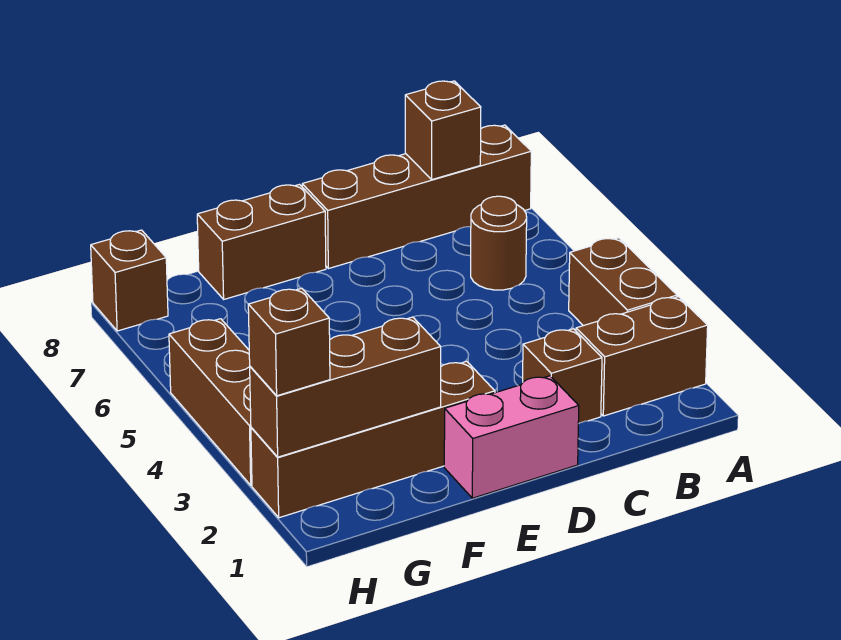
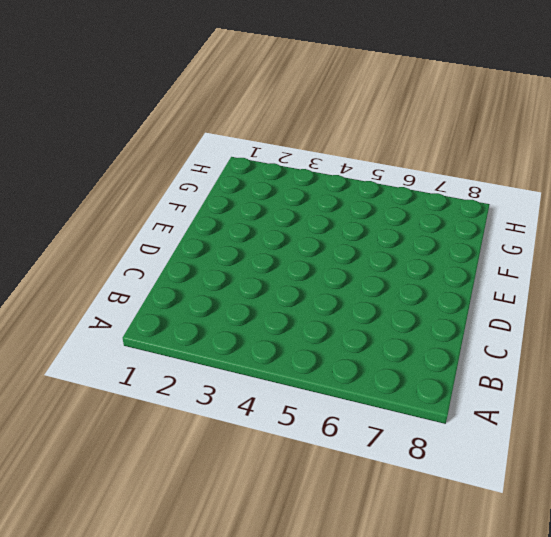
none -> brown brick A2:B2 level 1
none -> brown brick A3:A4 level 1
none -> brown brick A8:D8 level 1

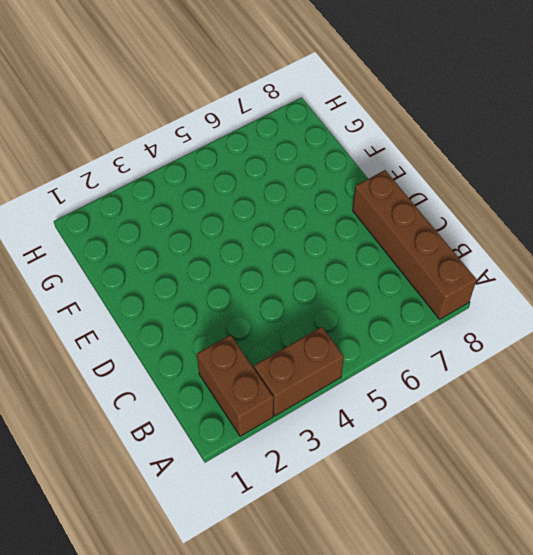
none -> brown round brick B6 level 1
none -> brown brick C2 level 1
none -> pink brick D1:E1 level 1

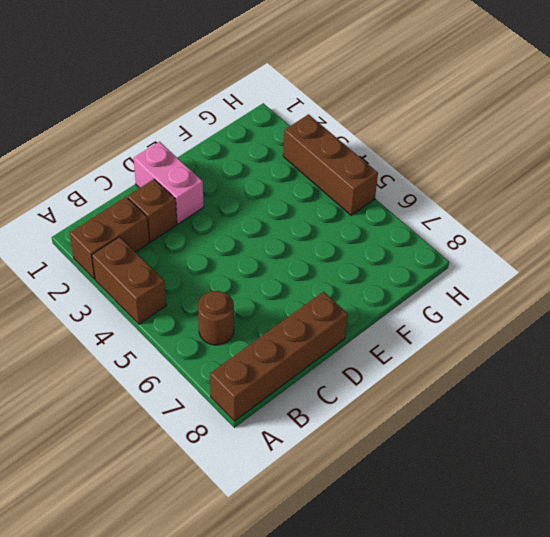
pink brick D1:D2 level 1 -> pink brick D1:E1 level 1
none -> brown brick E2:H2 level 1
none -> brown brick E8:F8 level 1
none -> brown brick H8 level 1

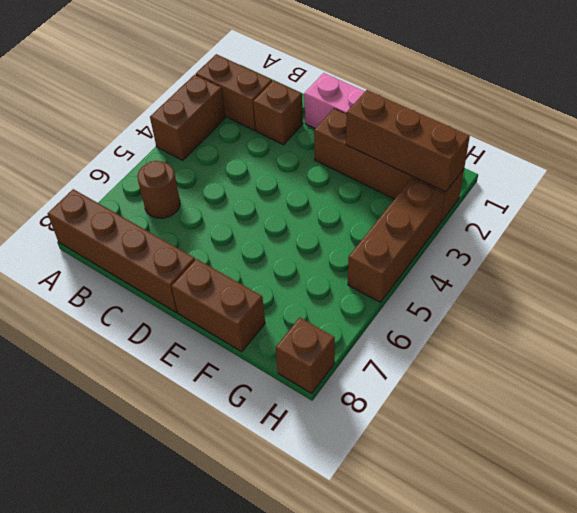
none -> brown brick B8 level 2
none -> brown brick H2 level 3

